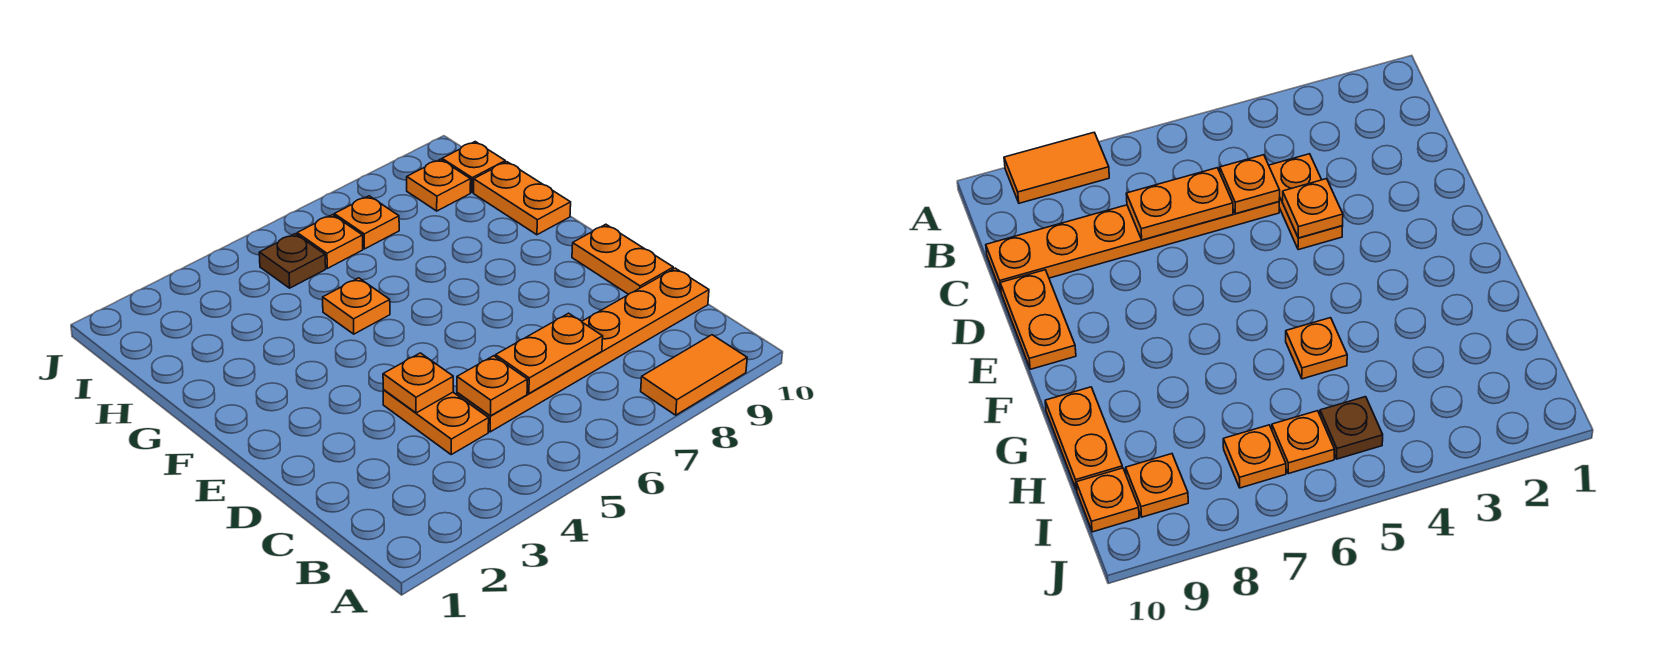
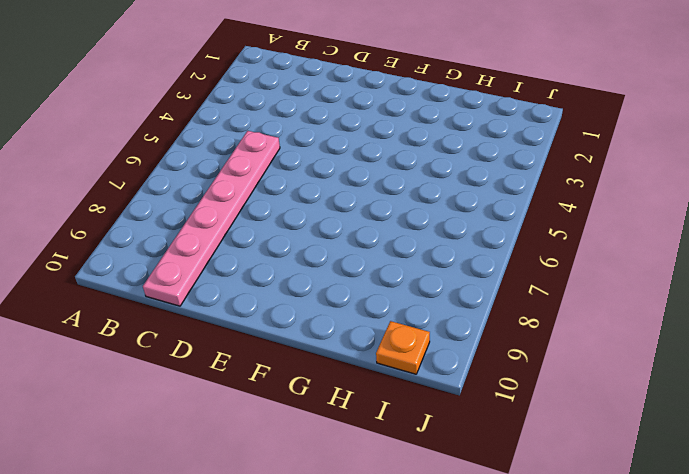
pink plate C5:C10 level 1 -> orange plate C5:C10 level 1
none -> orange tile A8:A9 level 1
none -> orange plate C4:D4 level 1
none -> orange plate D10:E10 level 1

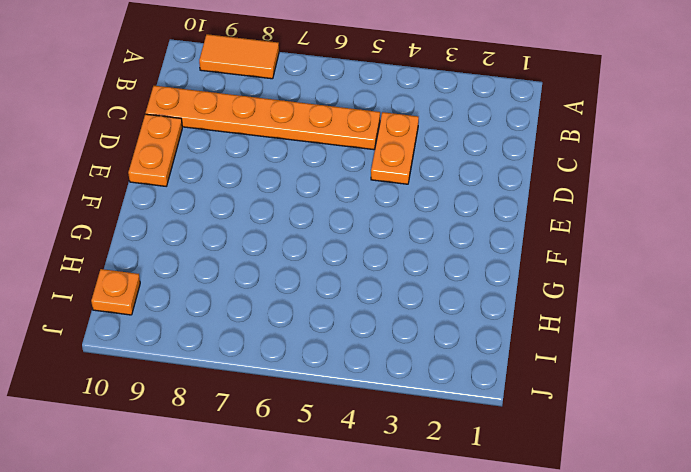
none -> orange plate G5 level 1
none -> orange plate G10:H10 level 1
none -> brown plate I5 level 1

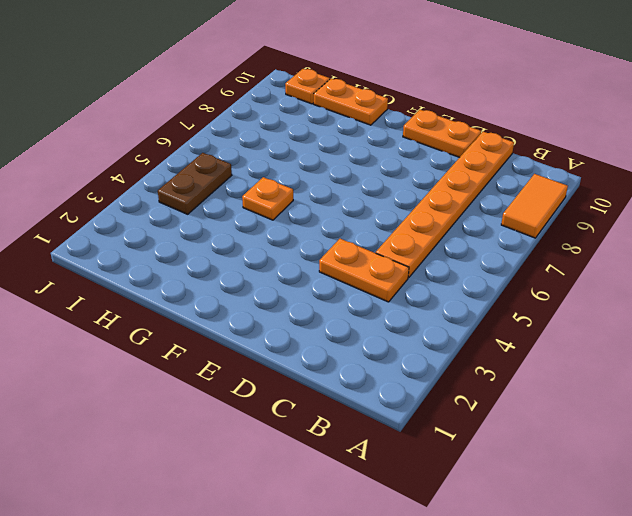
brown plate I4:I5 level 1 -> brown plate I5 level 1
none -> orange plate I6 level 1
none -> orange plate I7 level 1
none -> orange plate I9 level 1

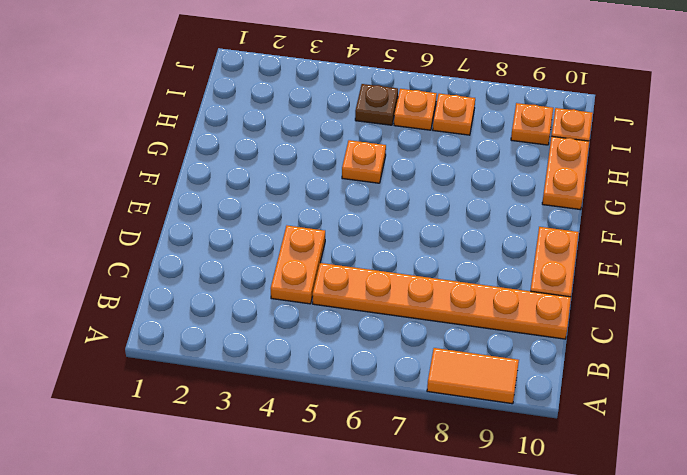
none -> orange plate C5 level 2
none -> orange plate C6:C7 level 2
none -> orange plate D4 level 2

